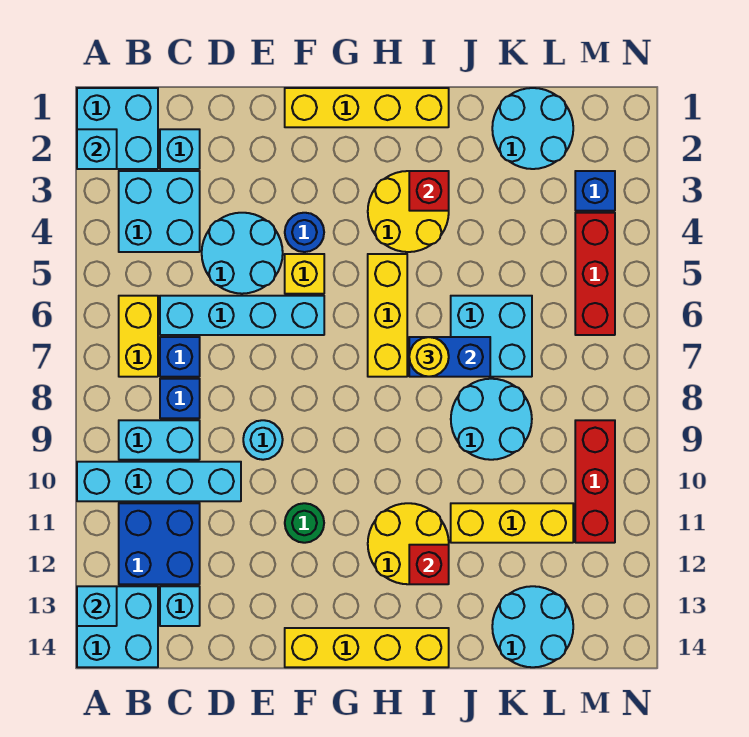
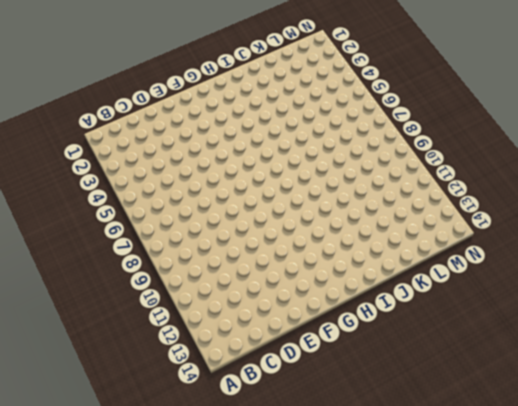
none -> cyan brick A1:B2 level 1
none -> cyan brick A10:D10 level 1
none -> cyan brick A13:B14 level 1
none -> cyan brick B3:C4 level 1

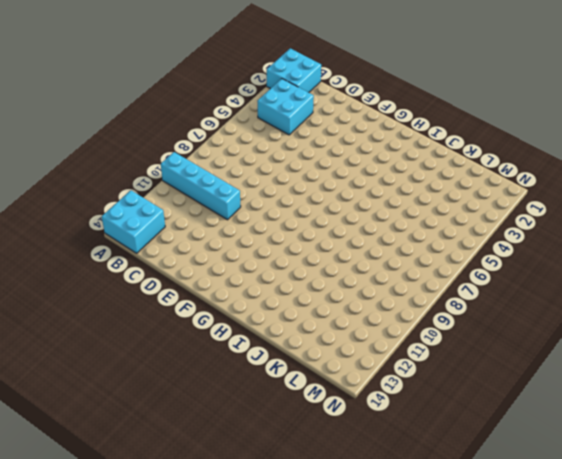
none -> yellow brick B6:B7 level 1
none -> cyan brick B9:C9 level 1
none -> blue brick B11:C12 level 1
none -> cyan brick C2 level 1

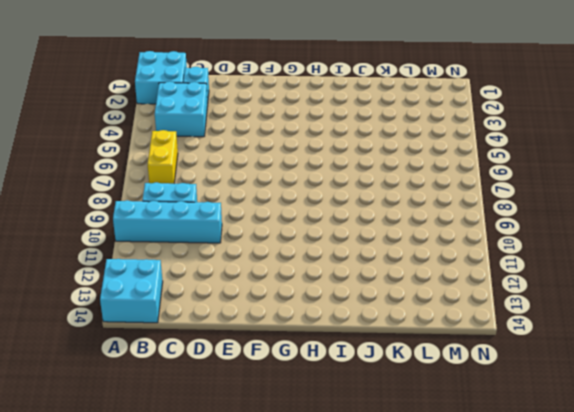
none -> blue brick B11:C12 level 1
none -> cyan brick C6:F6 level 1
none -> blue brick C7 level 1
none -> blue brick C8 level 1

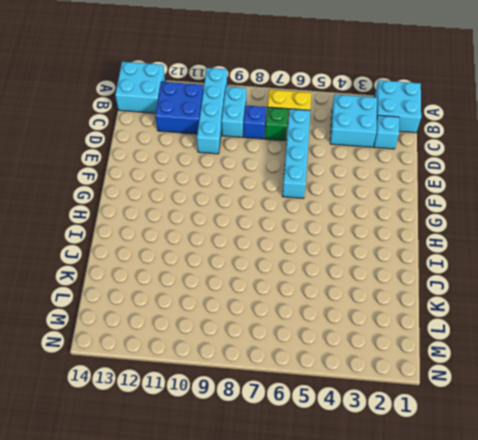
green brick C7 level 1 -> blue brick C7 level 1
none -> cyan brick C13 level 1
none -> cyan round brick D4:E5 level 1
none -> cyan round brick E9 level 1
none -> yellow brick F1:I1 level 1

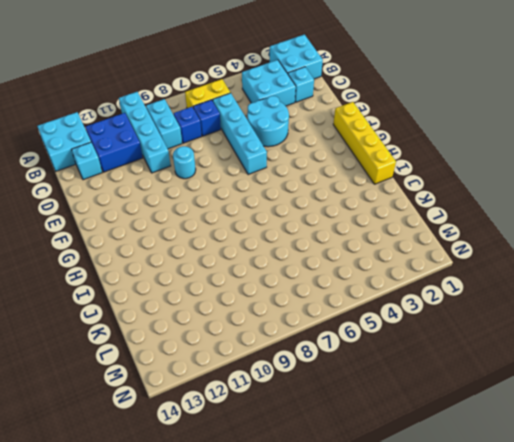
none -> blue round brick F4 level 1
none -> yellow brick F5 level 1
none -> green round brick F11 level 1
none -> yellow brick F14:I14 level 1

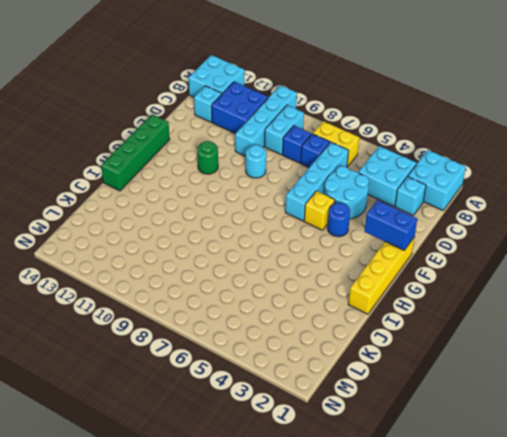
blue brick F1:F2 level 2 -> blue brick I7:J7 level 2
green brick F14:I14 level 1 -> yellow brick F14:I14 level 1
none -> yellow round brick H3:I4 level 1
none -> yellow brick H5:H7 level 1
none -> yellow round brick H11:I12 level 1
none -> cyan brick J6:K7 level 1

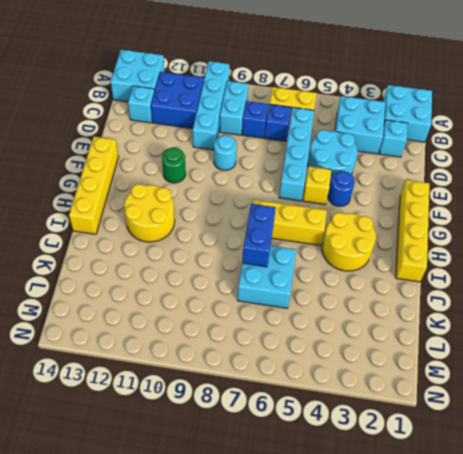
none -> cyan round brick J8:K9 level 1
none -> yellow brick J11:L11 level 1
none -> cyan round brick K1:L2 level 1
none -> cyan round brick K13:L14 level 1

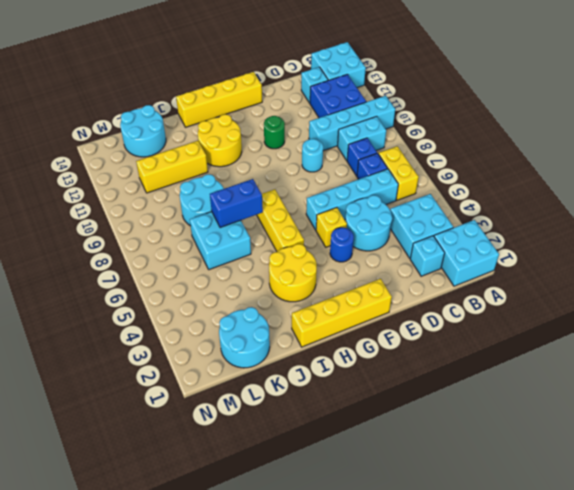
none -> blue brick M3 level 1
none -> red brick M4:M6 level 1
none -> red brick M9:M11 level 1
none -> cyan brick A2 level 2

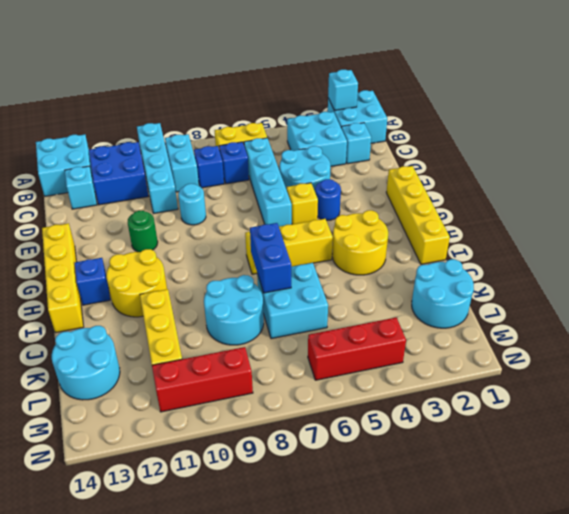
blue brick H13 level 1 -> blue brick M3 level 1
none -> cyan brick A13 level 2
none -> red brick I3 level 2
none -> red brick I12 level 2
none -> yellow round brick I7 level 3

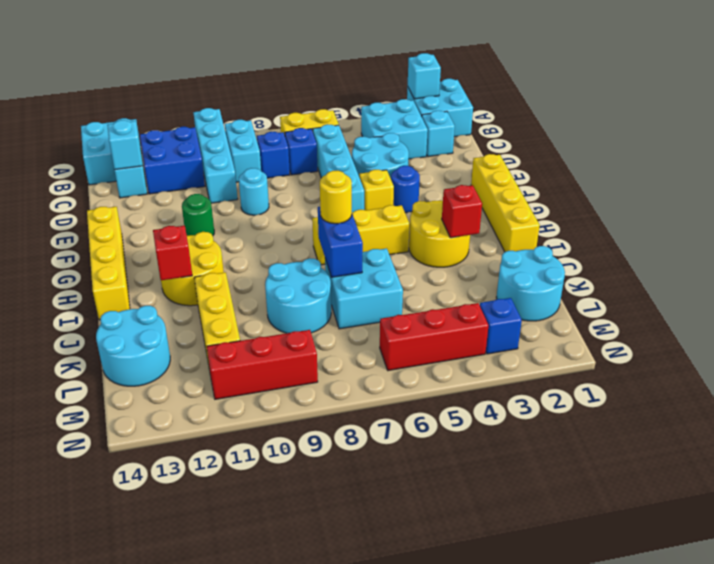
cyan brick C13 level 2 -> cyan brick A13 level 2

